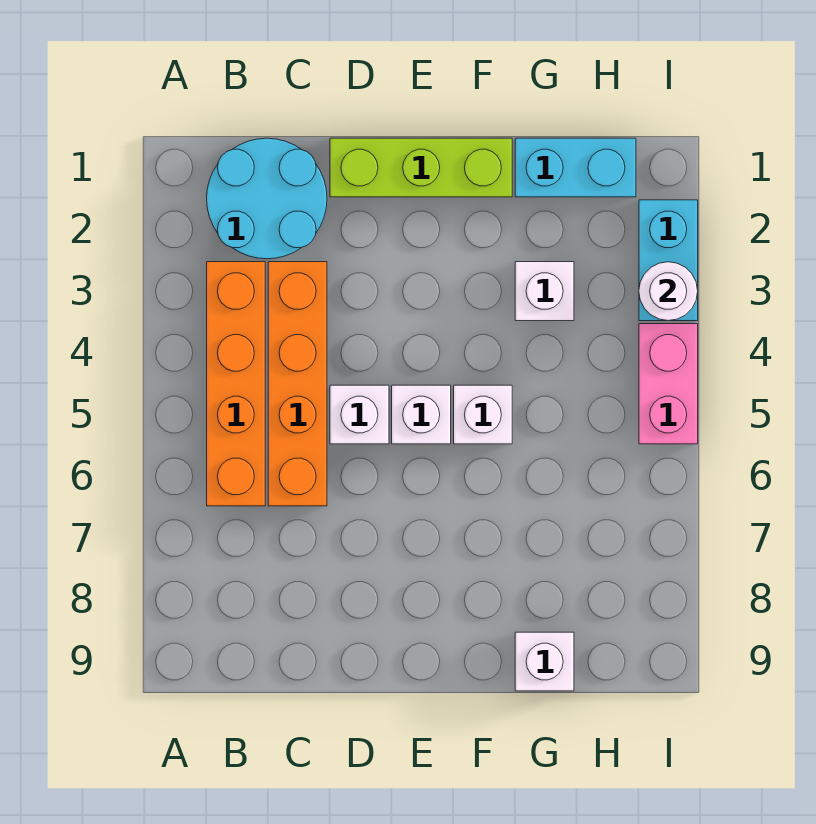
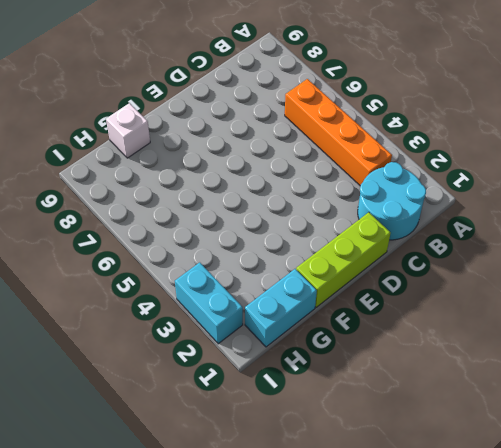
none -> orange brick C3:C6 level 1
none -> white brick D5 level 1
none -> white brick E5 level 1

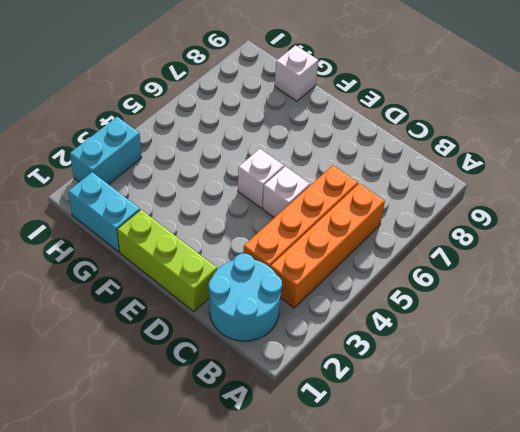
none -> white brick F5 level 1
none -> white brick G3 level 1
none -> pink brick I4:I5 level 1

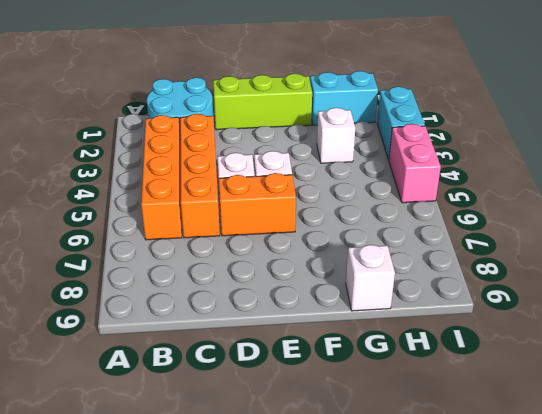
orange brick D6:E6 level 1 -> none
none -> white brick F5 level 1
none -> white round brick I3 level 2

